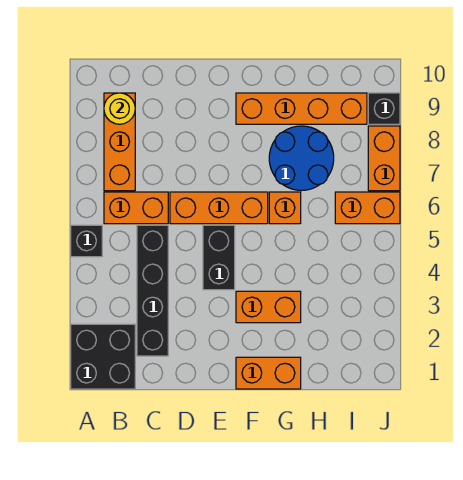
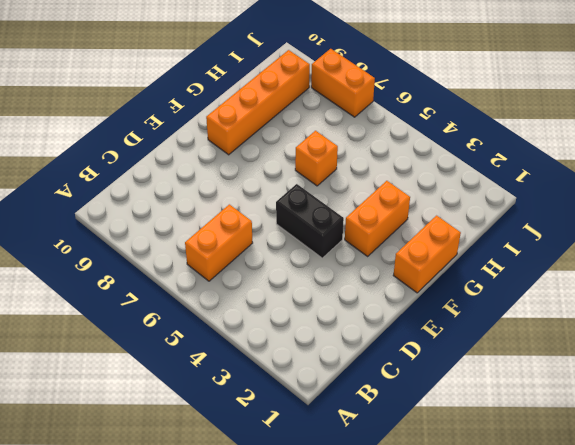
none -> black brick A1:B2 level 1
none -> black brick A5 level 1
none -> orange brick B7:B9 level 1

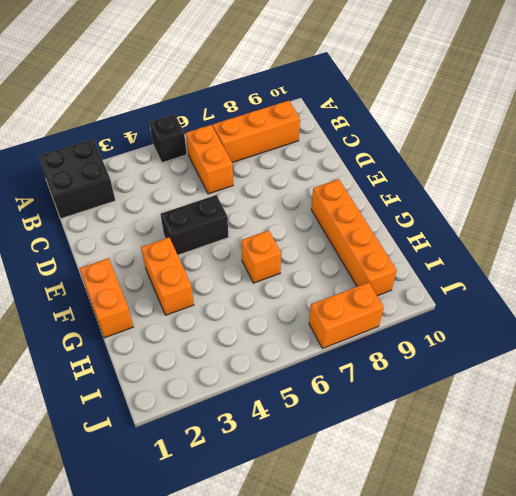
none -> black brick C2:C5 level 1
none -> orange brick D6:F6 level 1
none -> blue round brick G7:H8 level 1

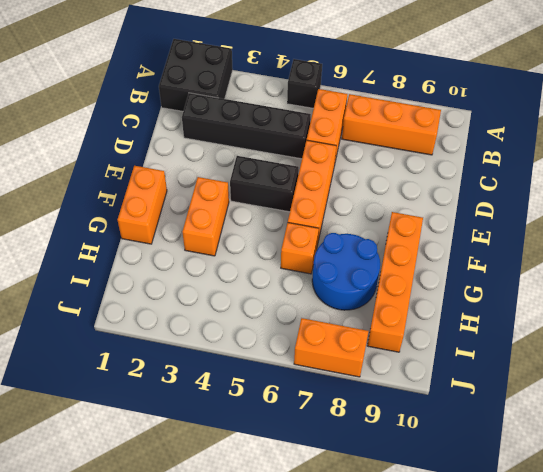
none -> orange brick I6:J6 level 1
none -> black brick J9 level 1
none -> yellow round brick B9 level 2

